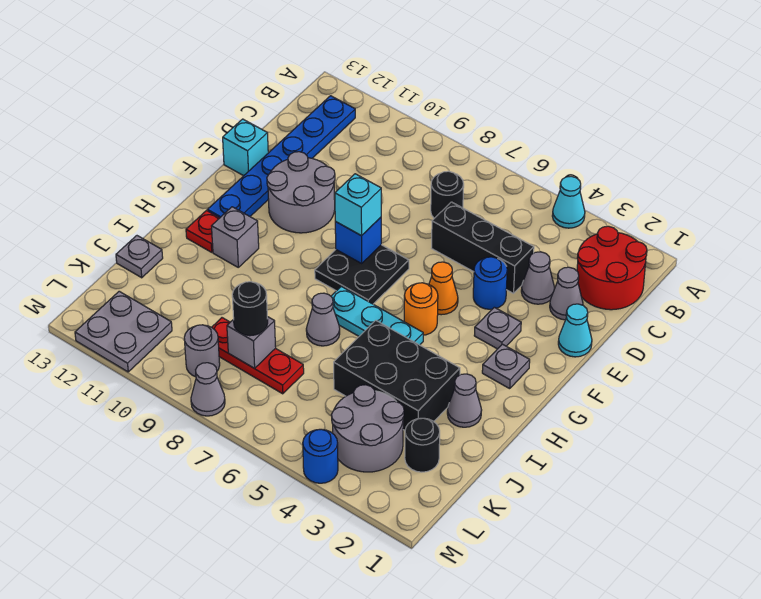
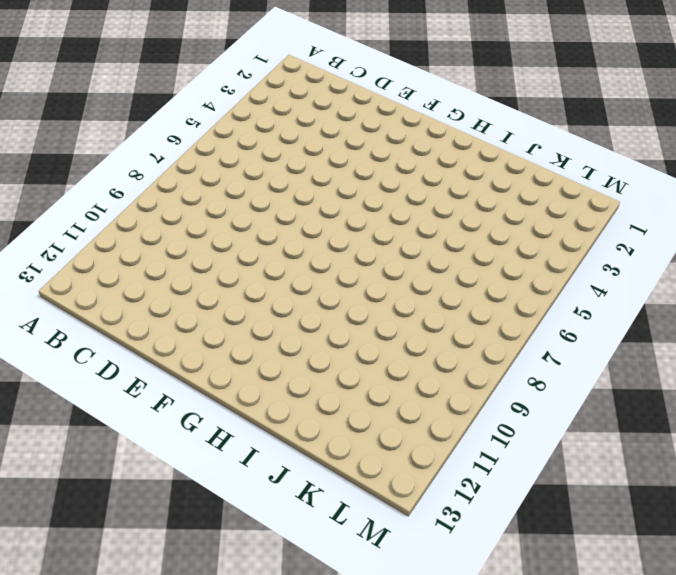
none -> cyan cone A4 level 1
none -> red round brick B1:C2 level 1
none -> blue plate B12:G12 level 1
none -> black round brick C7 level 1

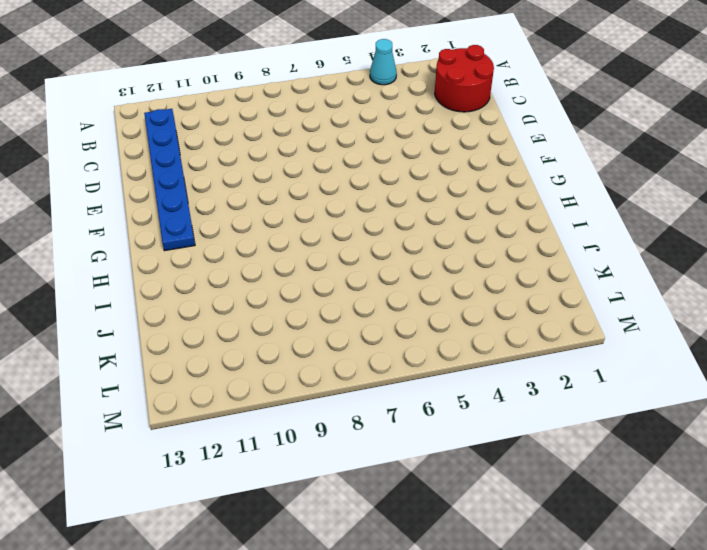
none -> black round brick C7 level 1
none -> grey cone D2 level 1
none -> grey cone D3 level 1
none -> black brick D4:D6 level 1

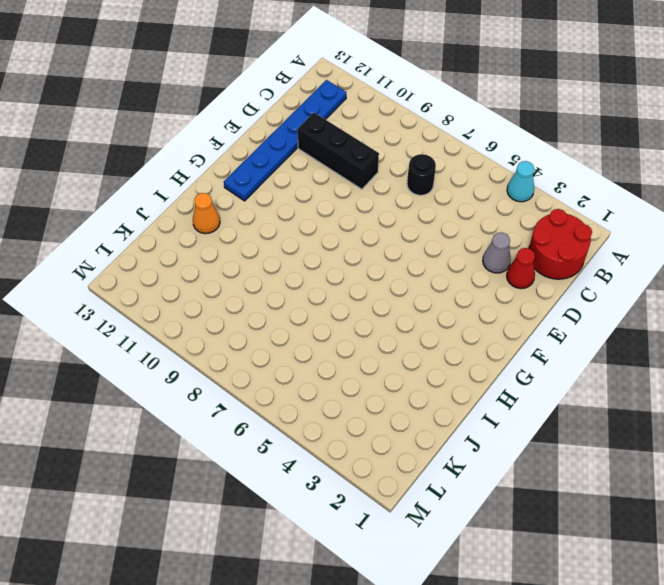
red cone D2 level 1 -> grey cone D2 level 1
black brick D9:D11 level 1 -> black brick D4:D6 level 1
orange cone I12 level 1 -> orange cone F5 level 1
none -> cyan cone E1 level 1
none -> blue round brick E4 level 1
none -> grey round brick E10:F11 level 1
none -> cyan brick E13 level 1

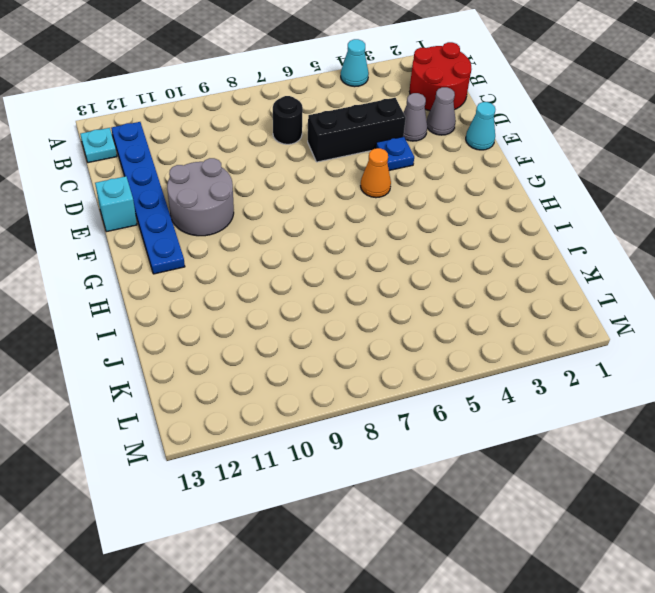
cyan plate B13 level 1 -> none
blue plate E4 level 1 -> blue round brick E4 level 1
none -> grey plate F3 level 1
none -> black plate F7:G8 level 1
none -> grey plate G2 level 1
none -> orange round brick G5 level 1

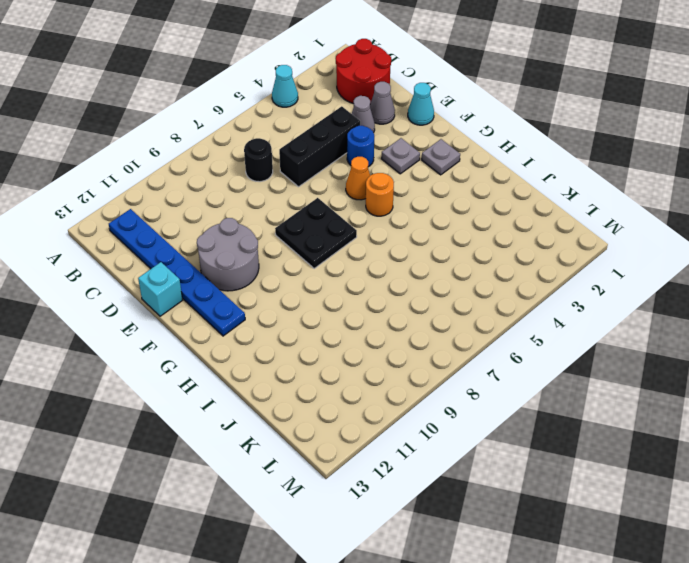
none -> cyan plate H5:H7 level 1
none -> grey brick H11 level 1
none -> red plate H12 level 1
none -> grey cone I2 level 1

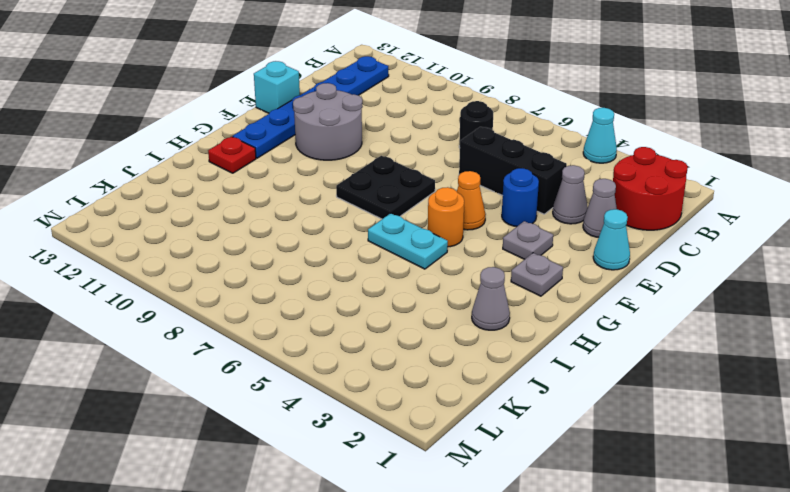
cyan plate H5:H6 level 1 -> cyan plate H5:H7 level 1
none -> grey brick H11 level 1
none -> black brick I3:J5 level 1
none -> grey cone I7 level 1
none -> grey plate J13 level 1

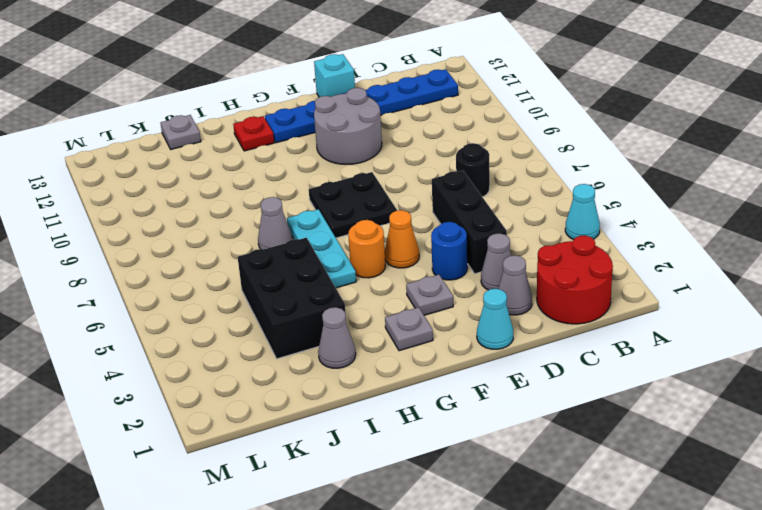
none -> grey brick H11 level 1
none -> black round brick K2 level 1
none -> grey round brick K3:L4 level 1
none -> red plate K7:K9 level 1

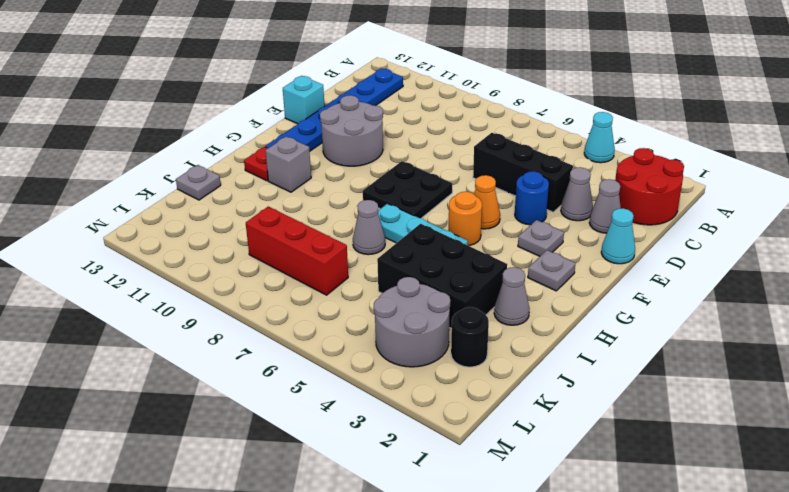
red brick K7:K9 level 1 -> red plate K7:K9 level 1
none -> black round brick C7 level 1
none -> grey round brick L9 level 1
none -> grey plate L11:M12 level 1
none -> blue round brick M4 level 1

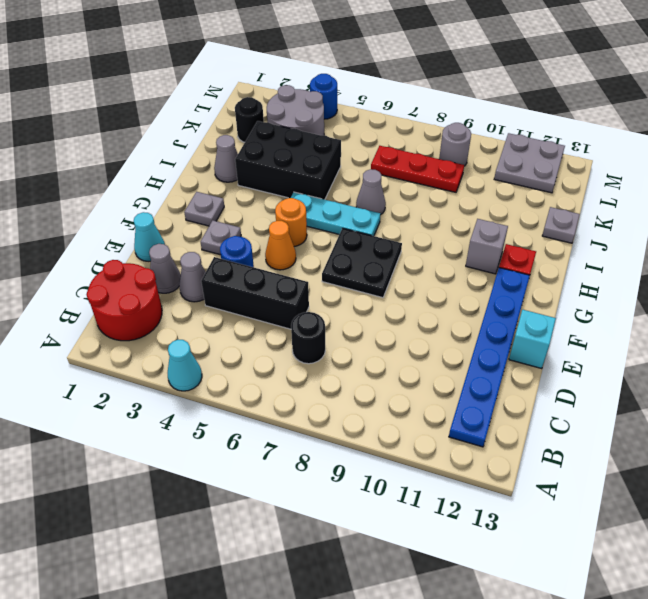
none -> grey round brick E10:F11 level 1
none -> grey cone M8 level 1
none -> blue brick F8 level 2
none -> grey brick K8 level 2

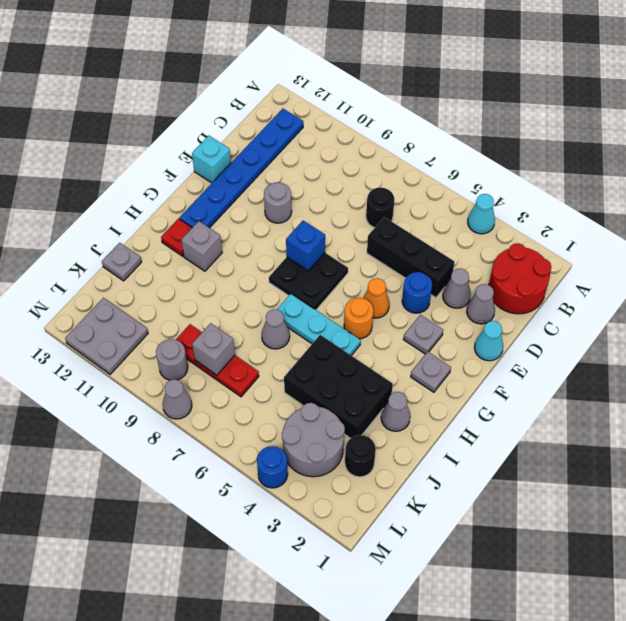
grey round brick E10 level 1 -> grey round brick E10:F11 level 1
none -> cyan brick F8 level 3
none -> black round brick K8 level 3

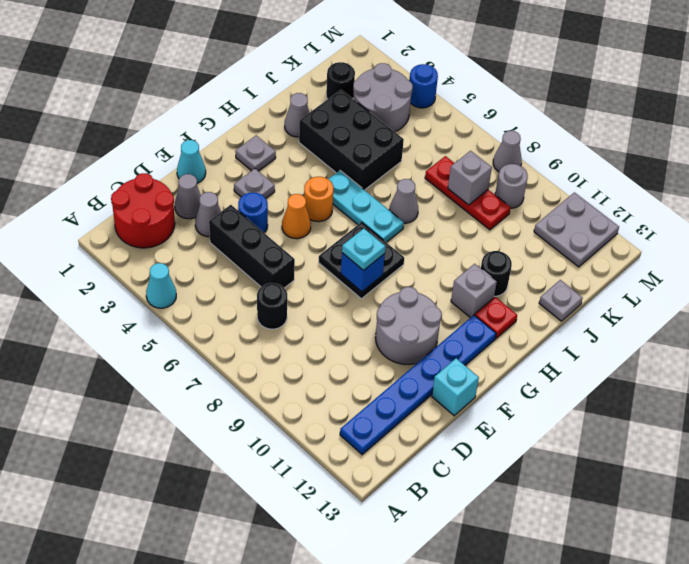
cyan plate F8 level 3 -> cyan brick F8 level 3
black round brick I11 level 1 -> black round brick K8 level 3

